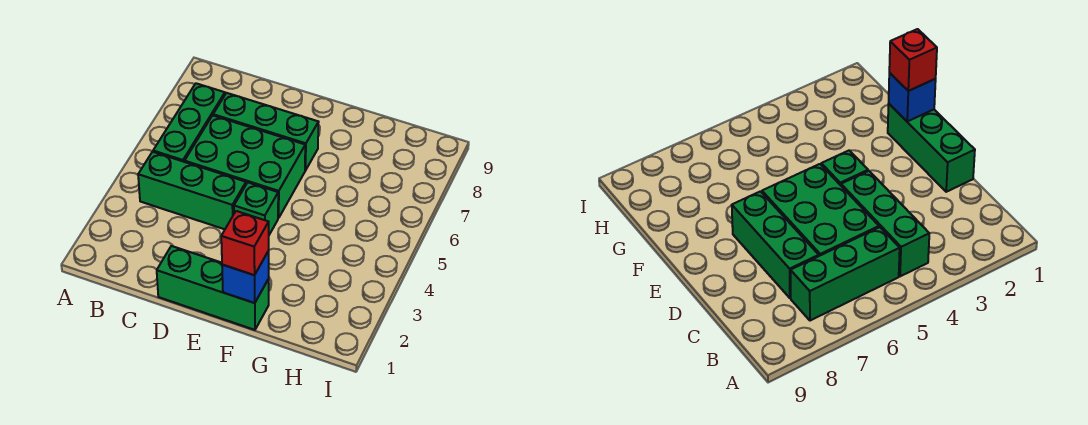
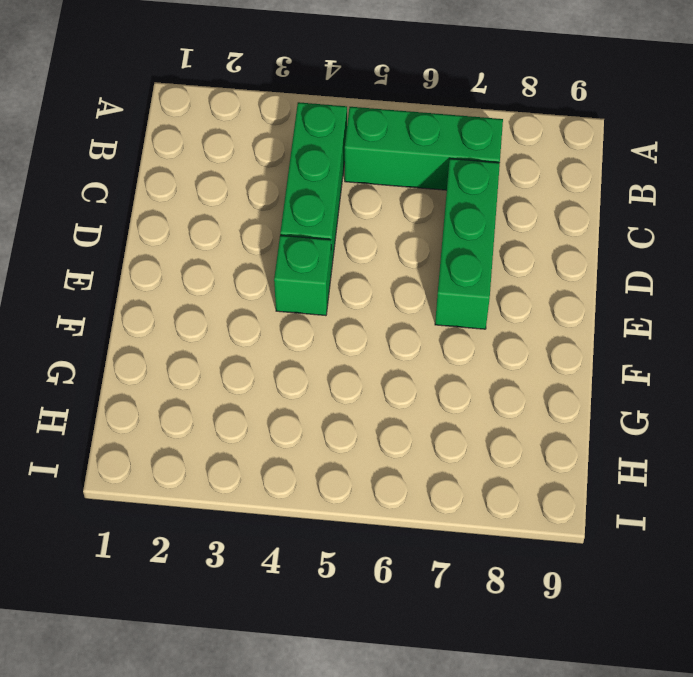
none -> green brick C5:E6 level 1
none -> green brick D1:F1 level 1

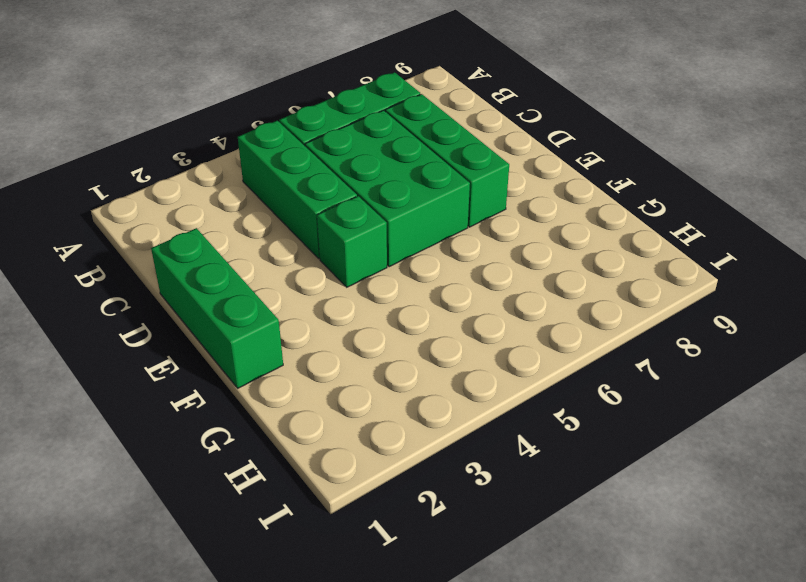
none -> blue brick F1 level 2
none -> red brick F1 level 3

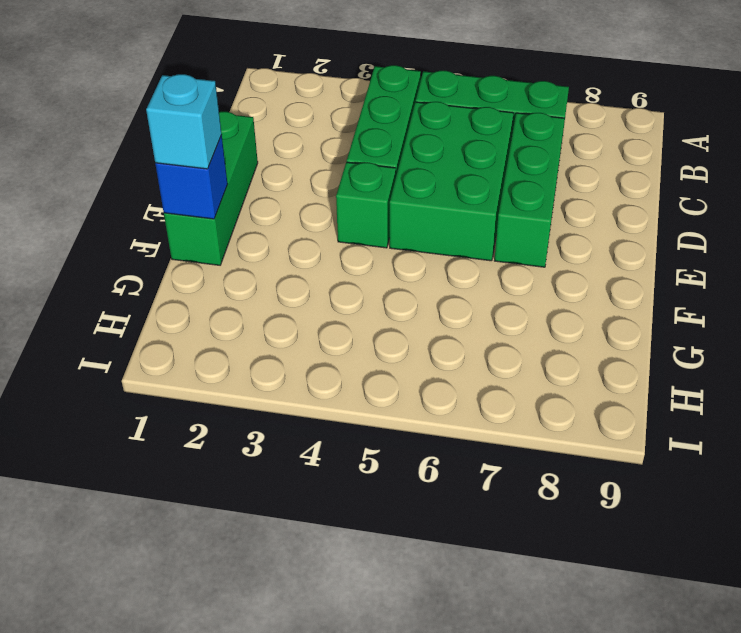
cyan brick F1 level 3 -> red brick F1 level 3

